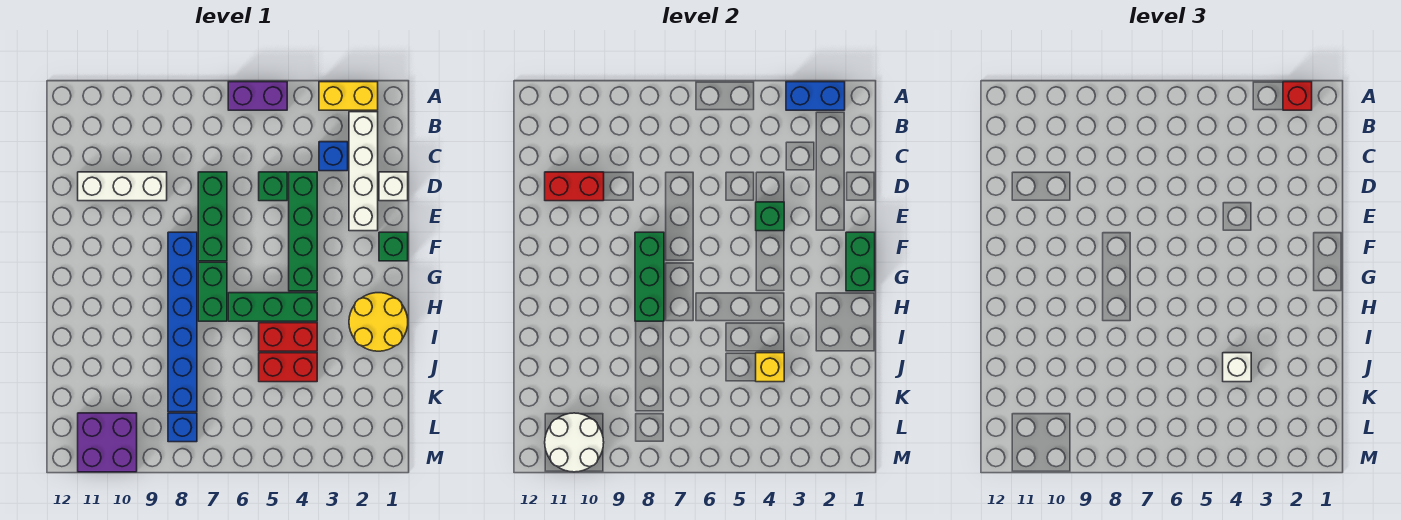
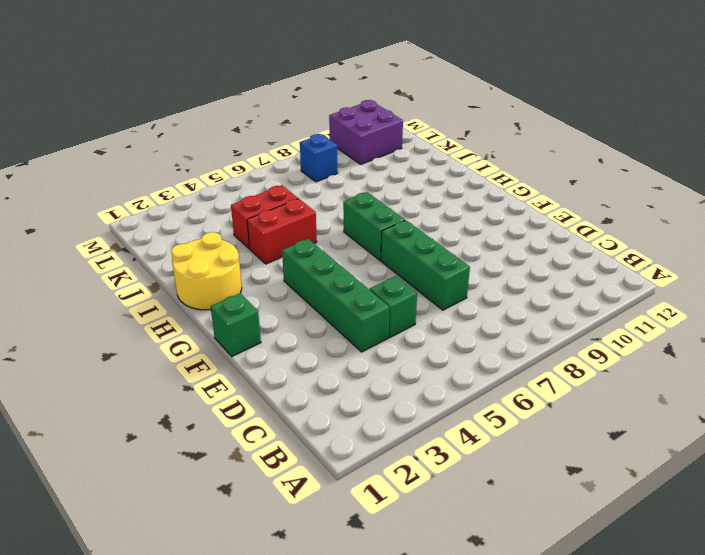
none -> yellow brick A2:A3 level 1
none -> purple brick A5:A6 level 1
none -> white brick B2:E2 level 1

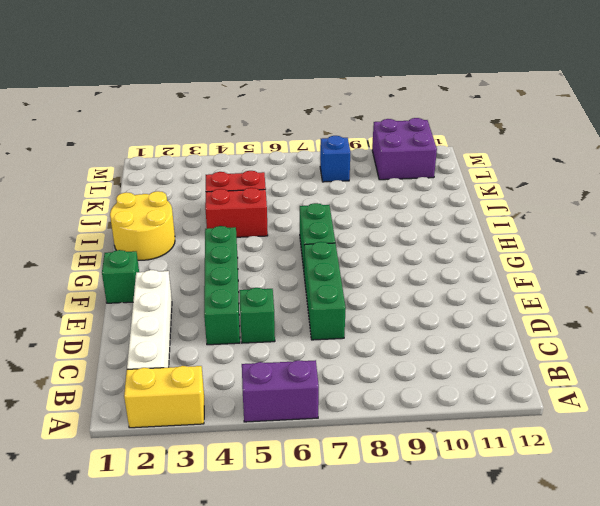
none -> blue brick C3 level 1
none -> white brick D1 level 1
none -> white brick D9:D11 level 1

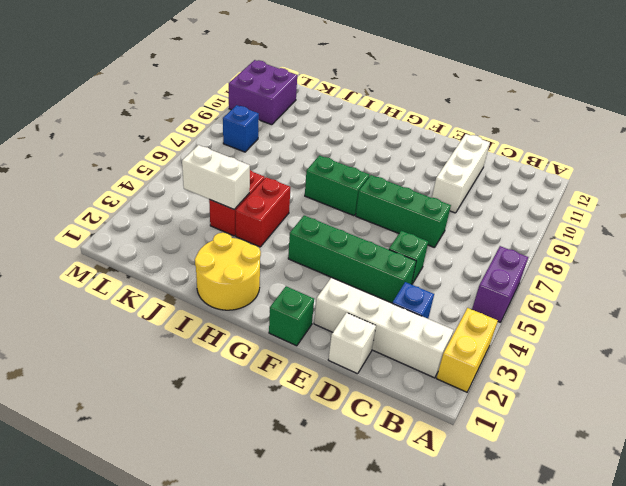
white brick J4:K4 level 2 -> yellow brick J4 level 2
none -> blue brick F8:K8 level 1
none -> green brick H4:H6 level 1
none -> blue brick A2:A3 level 2

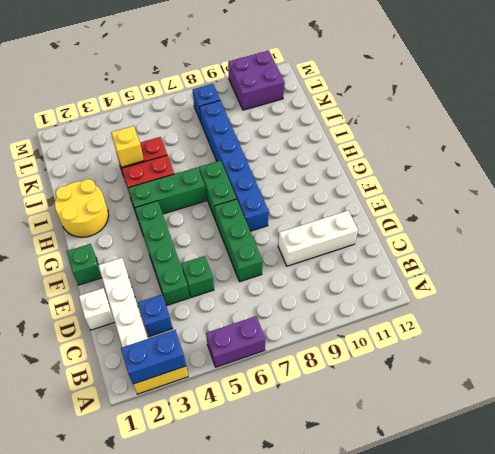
none -> red brick D10:D11 level 2
none -> green brick E4 level 2
none -> green brick F1:G1 level 2

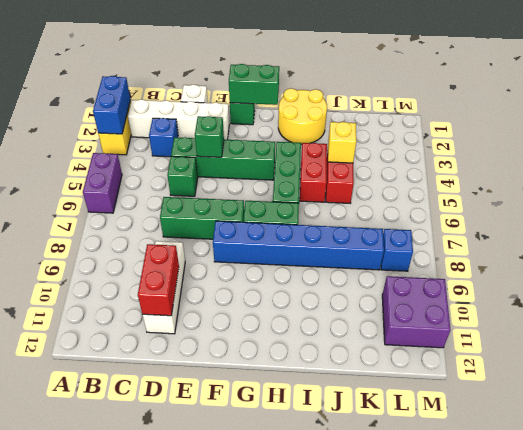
none -> green brick F8:H8 level 2
none -> white round brick L10:M11 level 2
none -> red brick A2 level 3

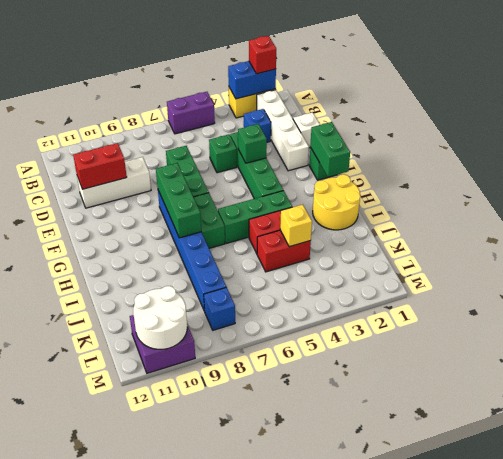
none -> white brick J4 level 3

